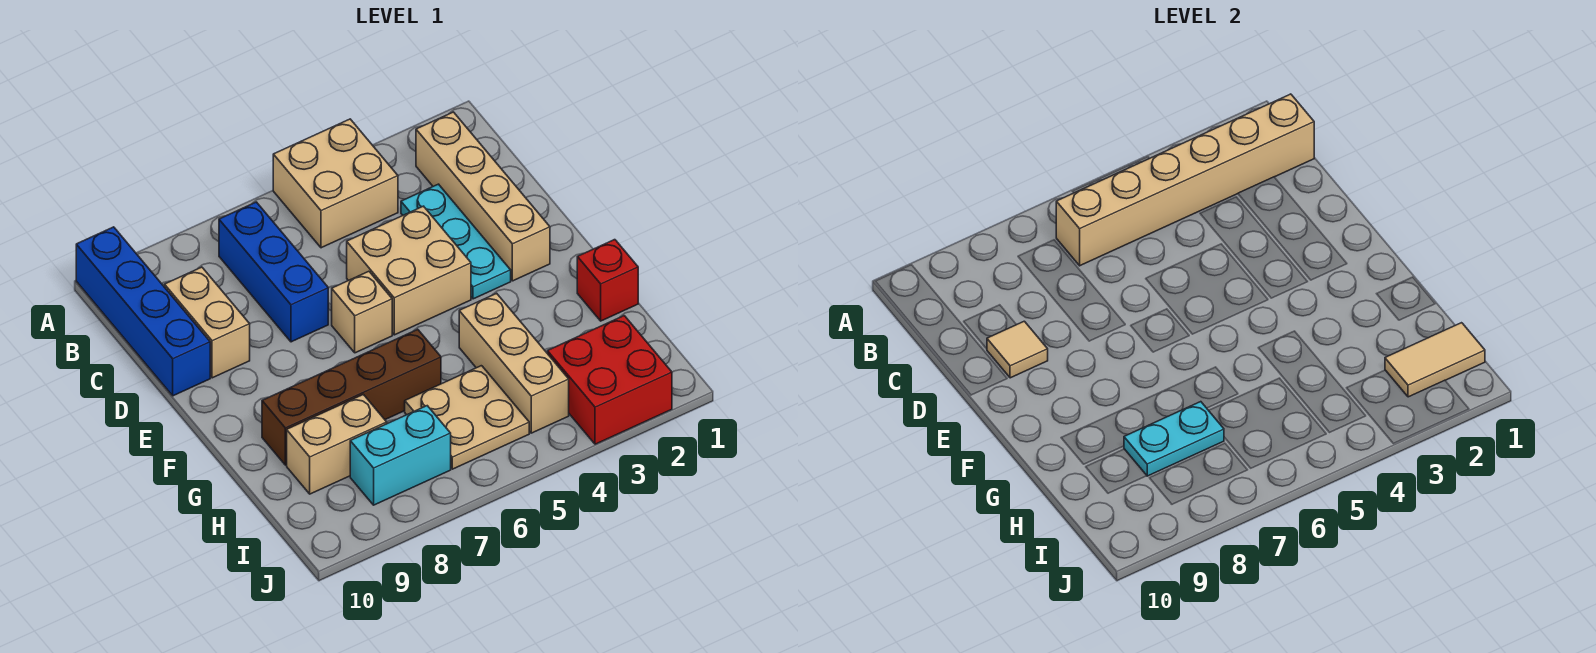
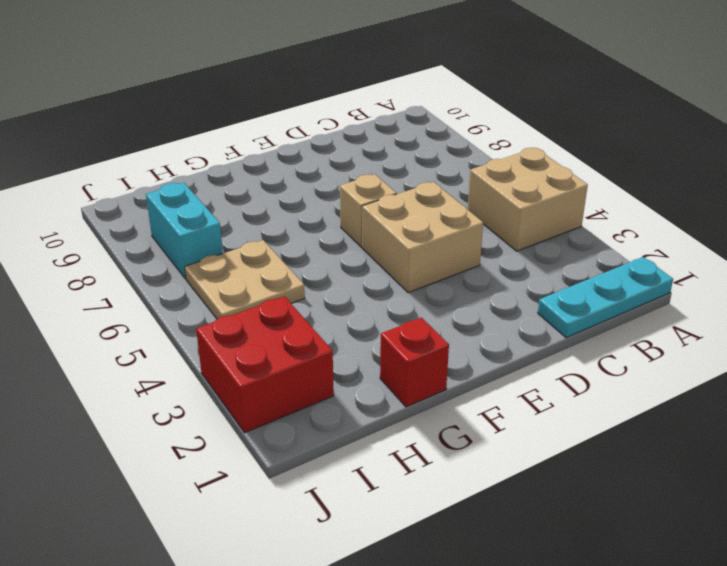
cyan plate A1:C1 level 1 -> cyan plate C3:E3 level 1
none -> blue brick A10:D10 level 1
none -> tan brick B2:E2 level 1
none -> blue brick B7:D7 level 1

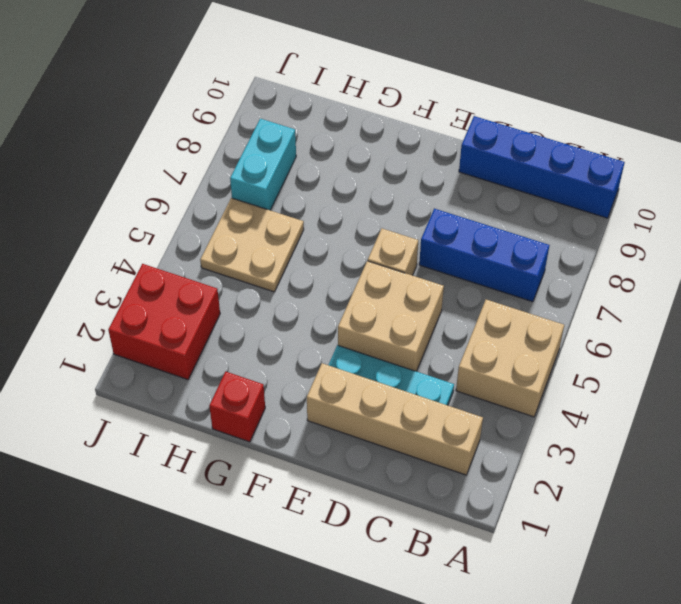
none -> tan brick C9:D9 level 1
none -> tan brick G4:I4 level 1
none -> brown brick G6:G9 level 1

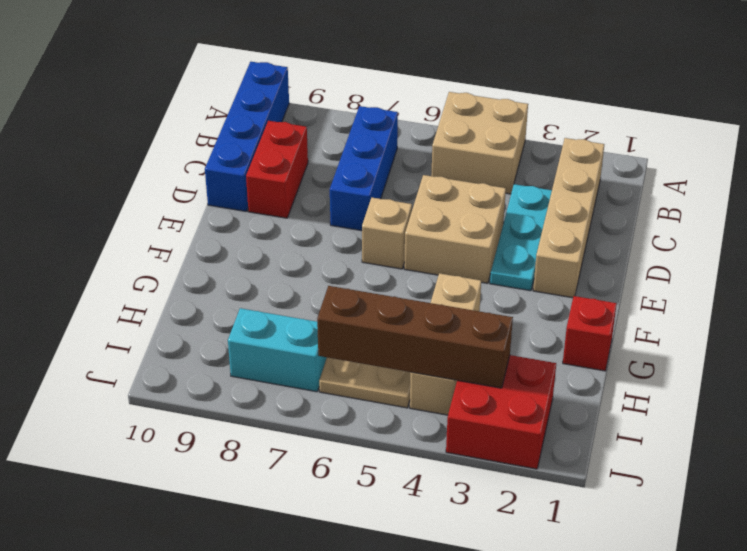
red brick C9:D9 level 1 -> tan brick C9:D9 level 1
brown brick I3:I6 level 2 -> brown brick G6:G9 level 1
none -> tan brick H8:H9 level 1
none -> tan brick B1:B6 level 2
none -> tan tile D9 level 2

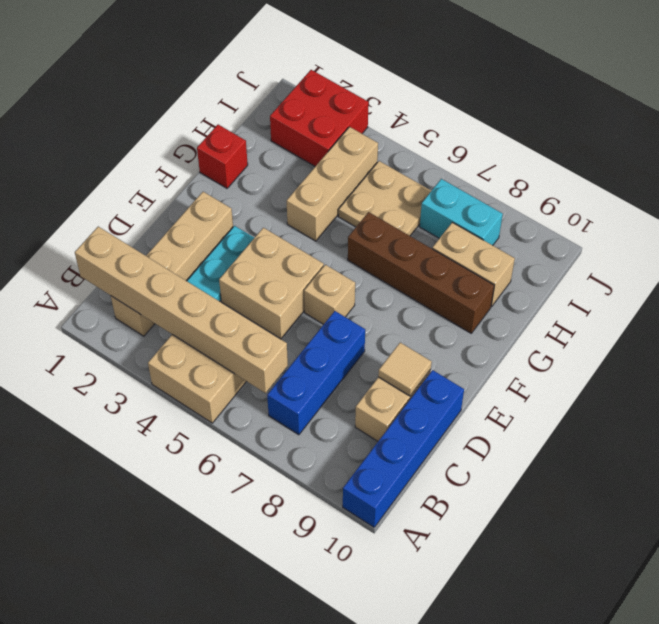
none -> cyan plate H7:H8 level 2
none -> tan tile I1:I2 level 2

